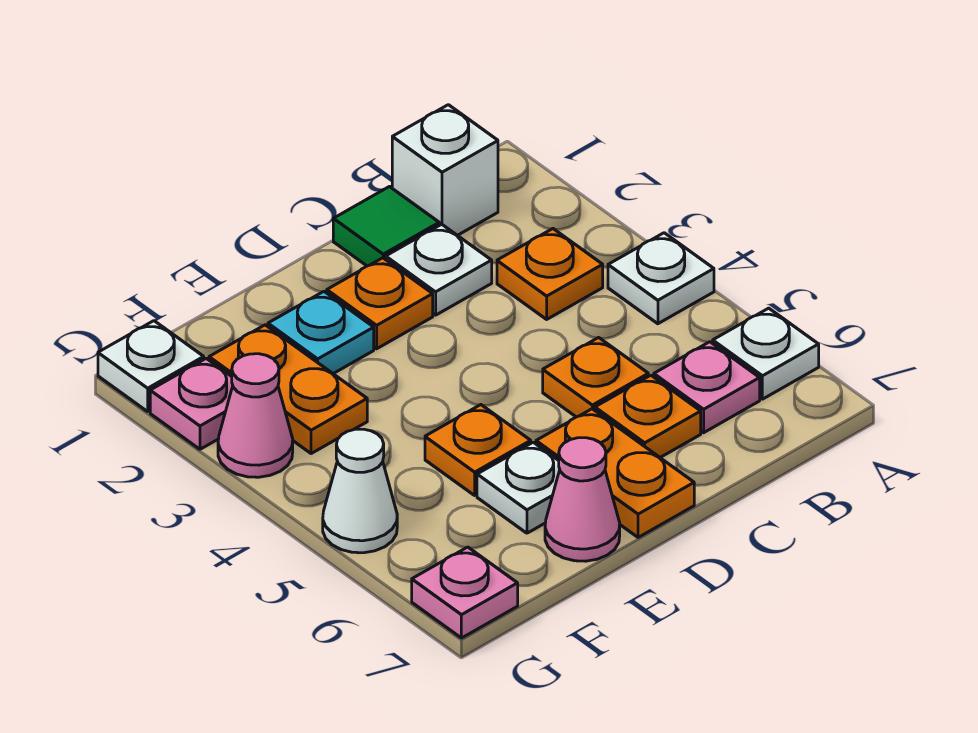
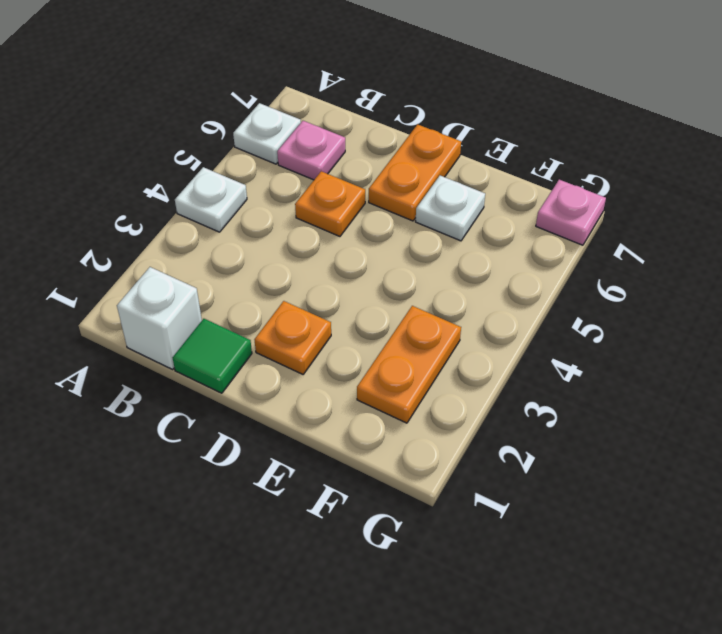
none -> orange plate B3 level 1
none -> white plate C2 level 1
none -> orange plate C6 level 1

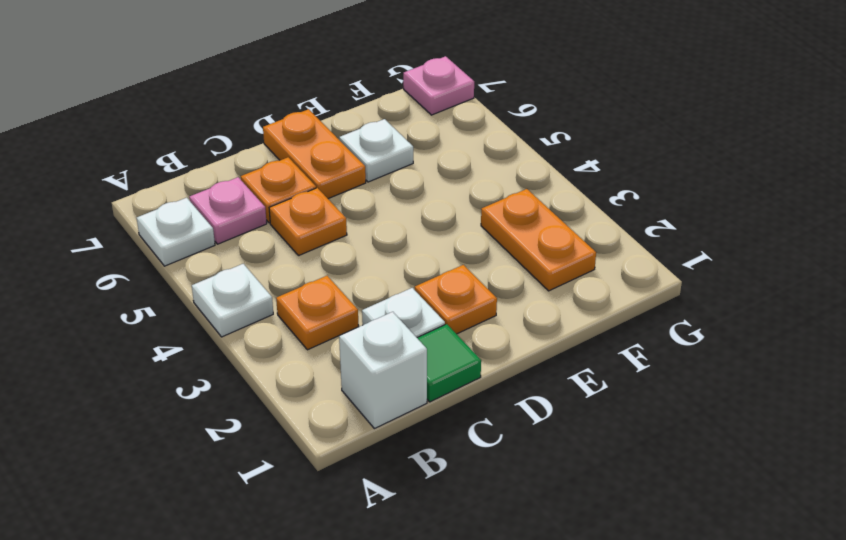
none -> cyan plate E2 level 1
none -> orange plate E5 level 1
none -> pink cone E7 level 1

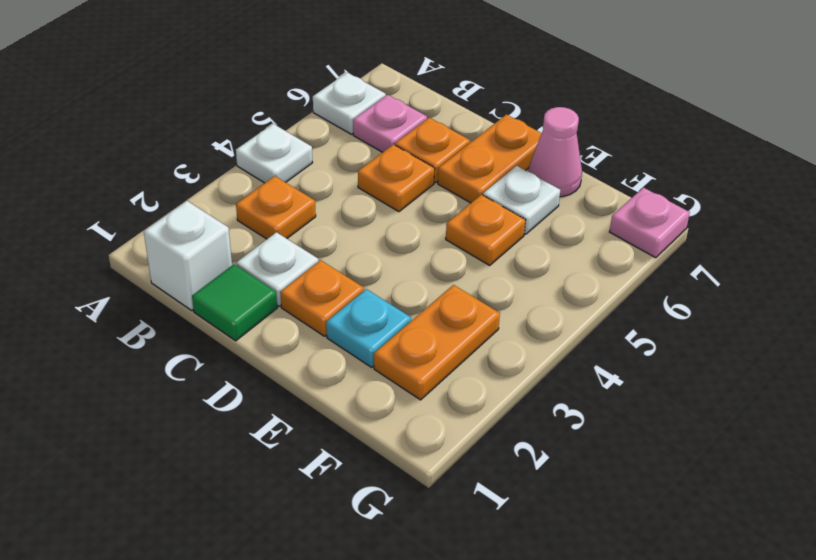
none -> white plate G1 level 1
none -> pink plate G2 level 1
none -> pink cone G3 level 1

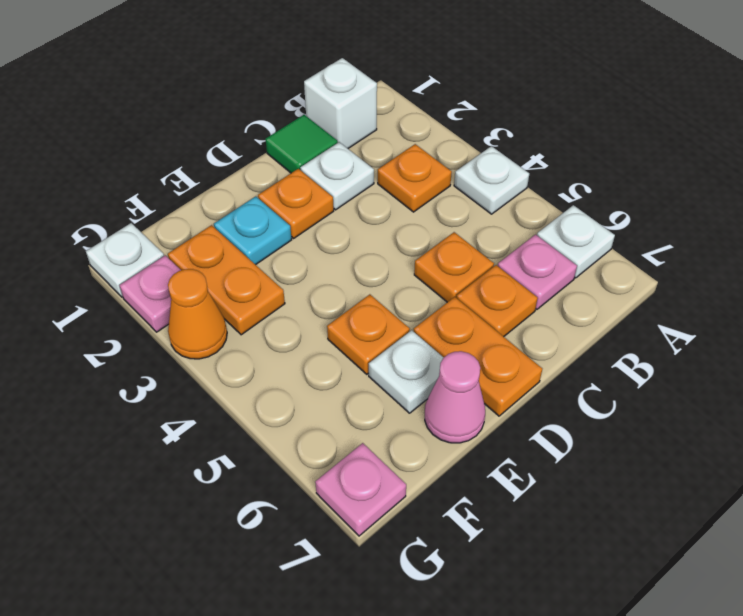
orange cone G3 level 1 -> pink cone G3 level 1
none -> white cone G5 level 1

